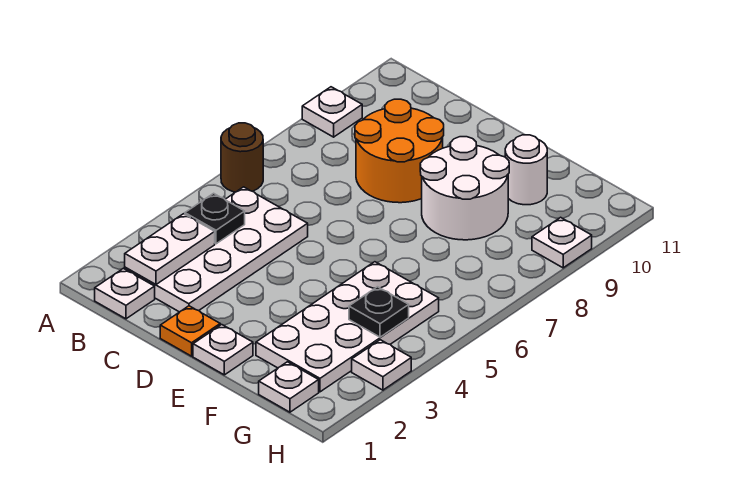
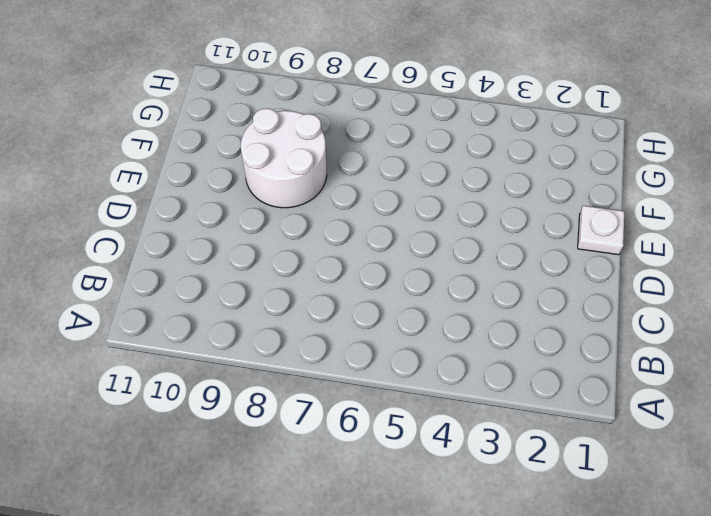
none -> brown round brick A6 level 1
none -> white plate A9 level 1
none -> white plate B1 level 1

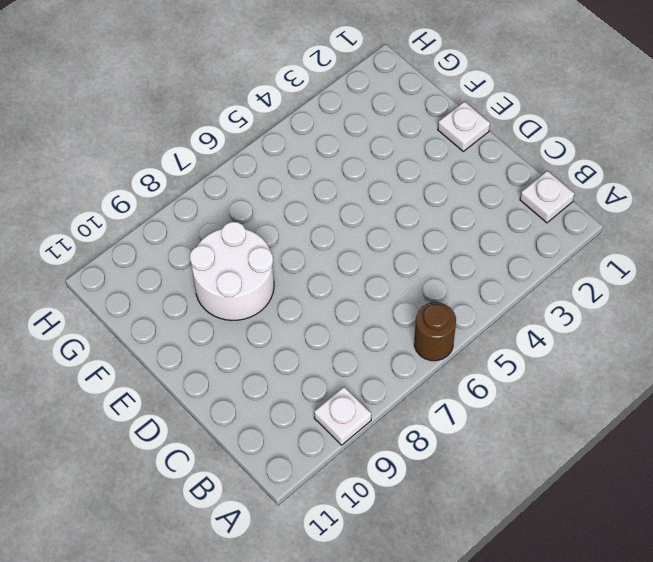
none -> white plate B2:C5 level 1
none -> orange round brick C8:D9 level 1
none -> orange plate D1 level 1

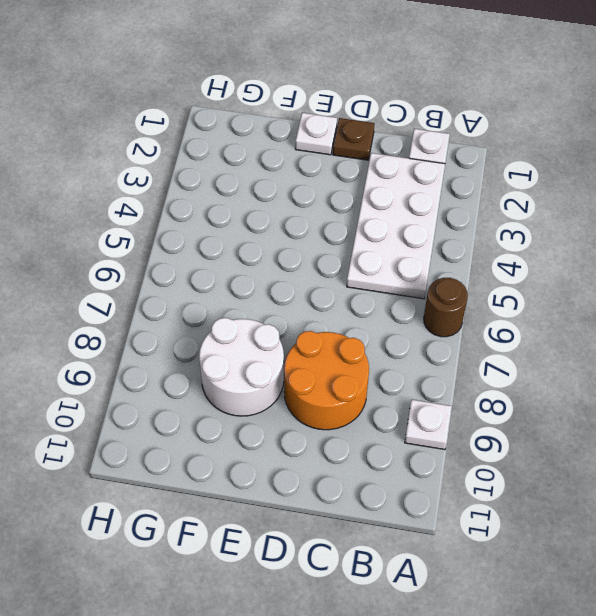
brown plate D1 level 1 -> orange plate D1 level 1
none -> white plate F2:G5 level 1
none -> white round brick F10 level 1
none -> white plate G1 level 1

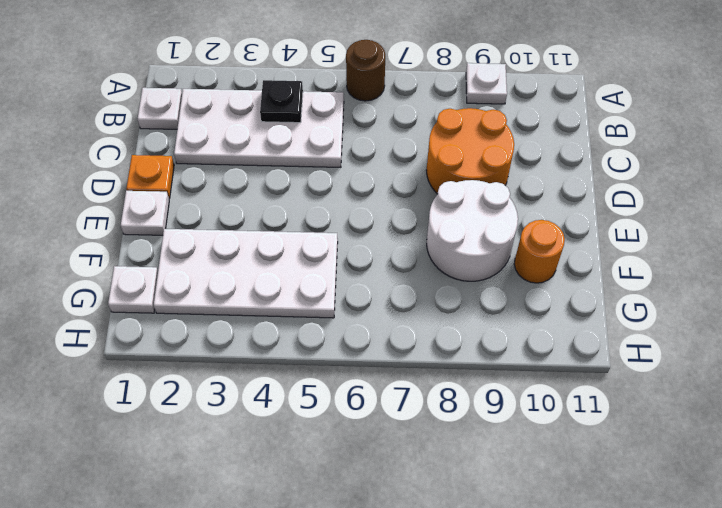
orange round brick F10 level 1 -> white round brick F10 level 1
none -> white plate H3 level 1
none -> white plate H9 level 1
none -> white plate B2:B3 level 2

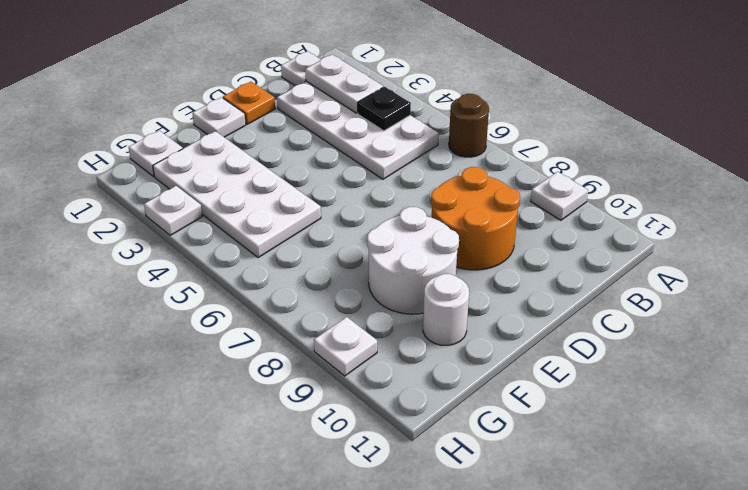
none -> black plate G4 level 2

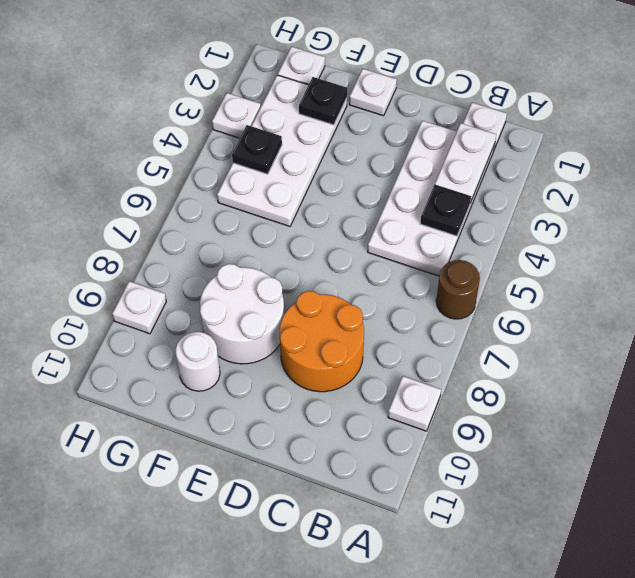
black plate F2 level 2 -> none
none -> orange plate D1 level 1

